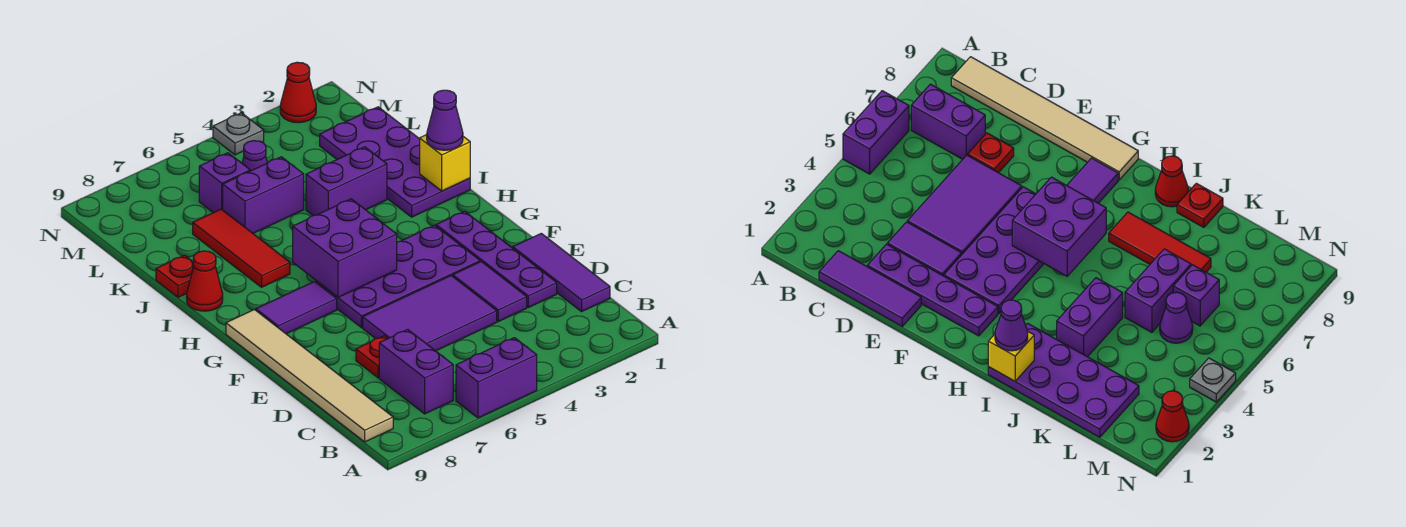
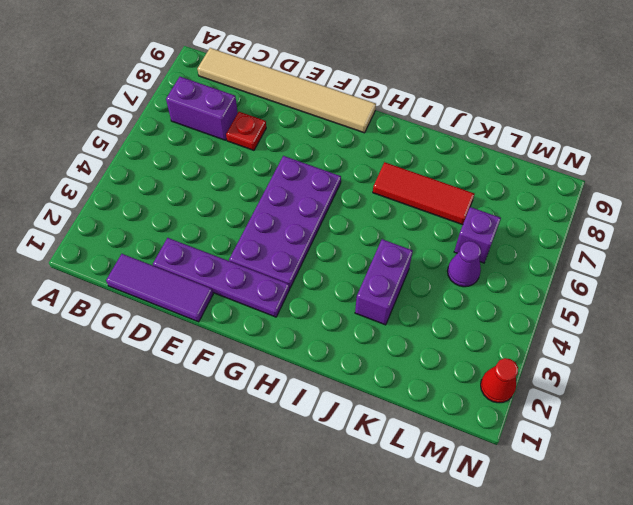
none -> purple brick A5:A6 level 1
none -> purple tile D3:E3 level 1
none -> purple tile D4:E6 level 1

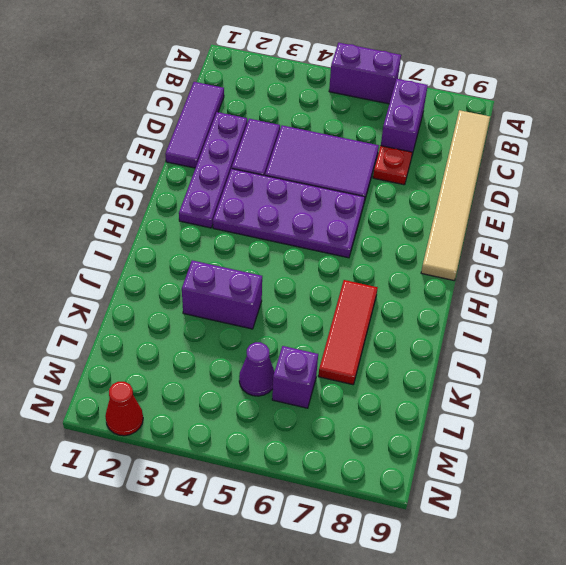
none -> purple tile G7:G8 level 1
none -> purple plate I1:L2 level 1
none -> red cone I9 level 1

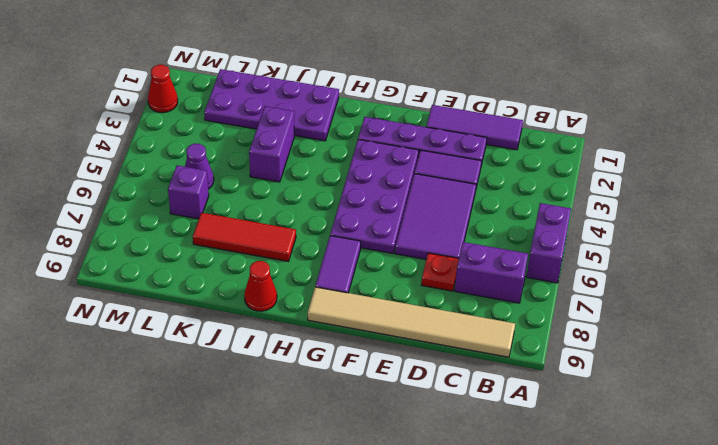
none -> red plate J9 level 1
none -> purple brick K5:K6 level 1
none -> grey plate N4 level 1

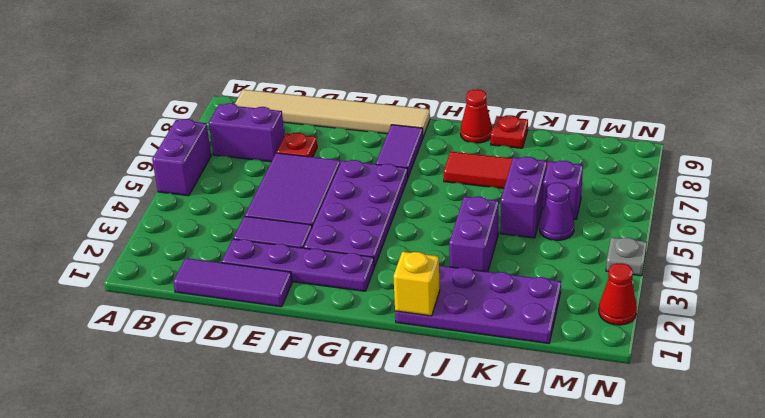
none -> purple brick G5:H6 level 2
none -> purple cone I1 level 3

